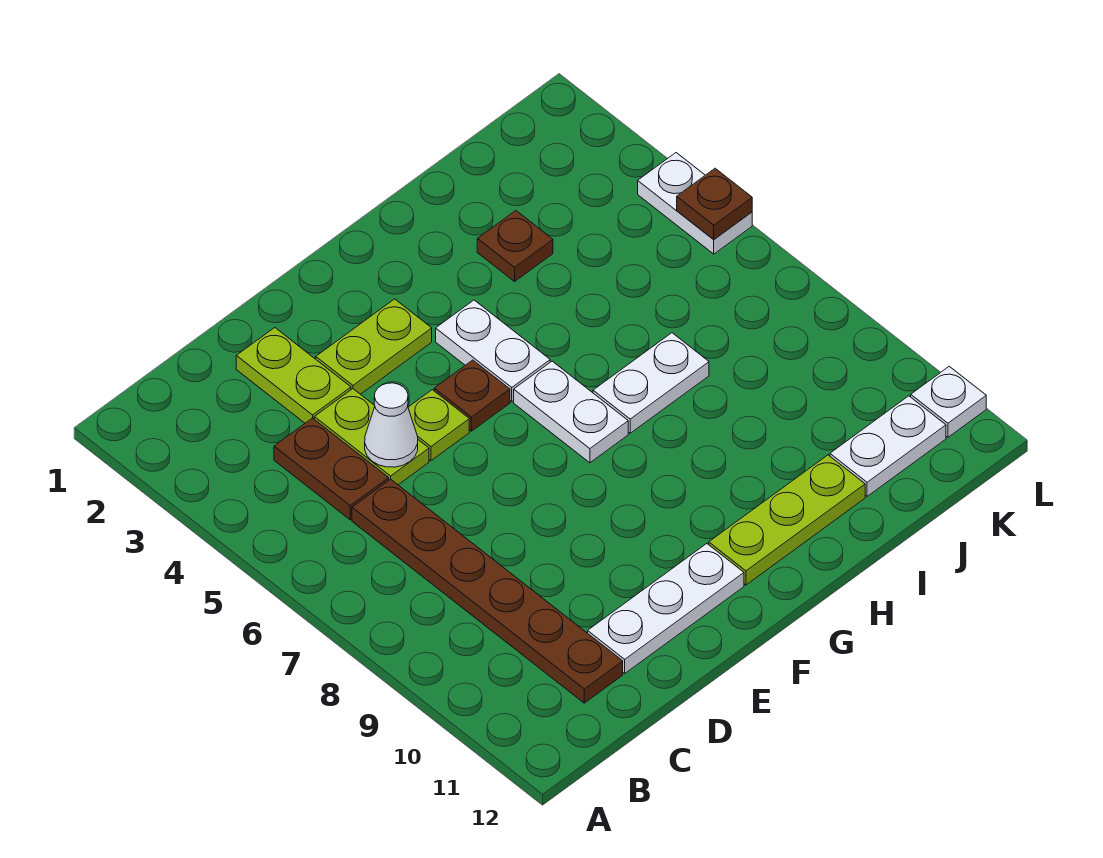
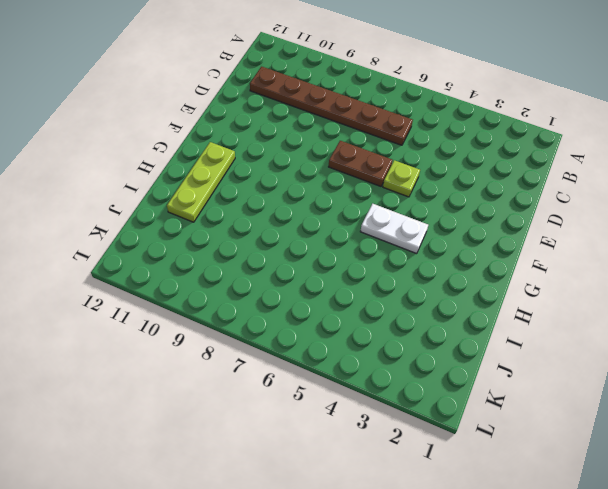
brown plate E6:E7 level 1 -> brown plate C4:C5 level 1
none -> lime plate D2:D3 level 1
none -> lime plate D4:D5 level 1
none -> white plate D11:F11 level 1

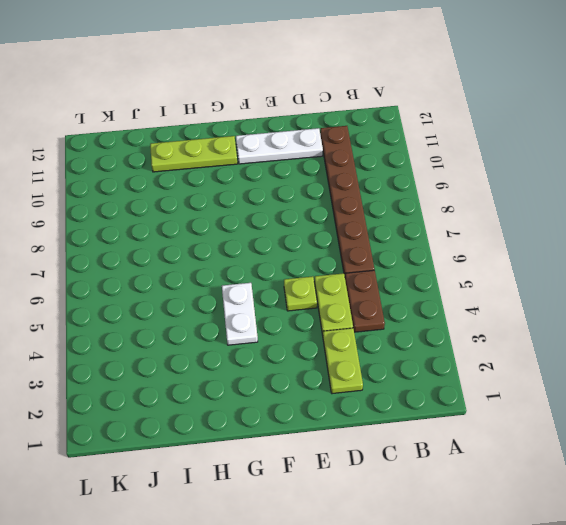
none -> lime plate E3:F3 level 1
none -> brown plate F5 level 1
none -> white plate G6:G7 level 1

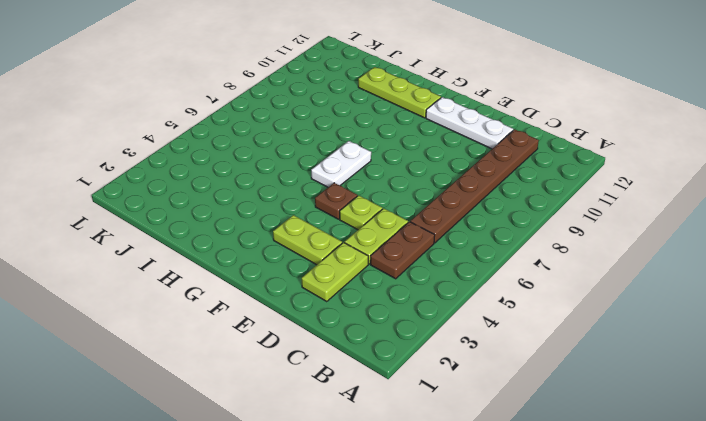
none -> white plate G4:G5 level 1
none -> white plate H7:I7 level 1
none -> brown plate I3 level 1

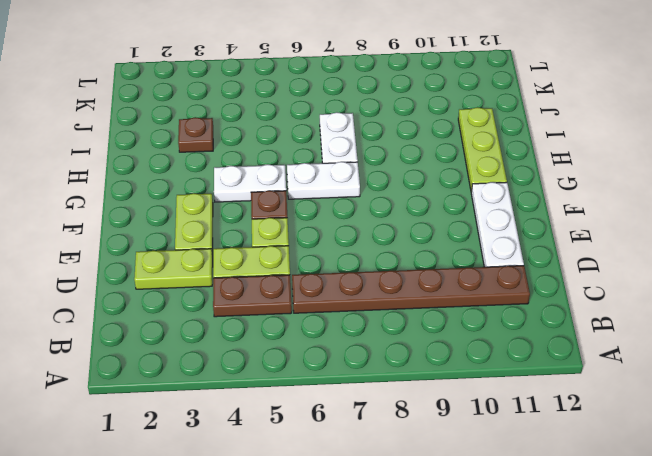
none -> white plate J11:K11 level 1
none -> white plate L4:L5 level 1
none -> white plate L11 level 1

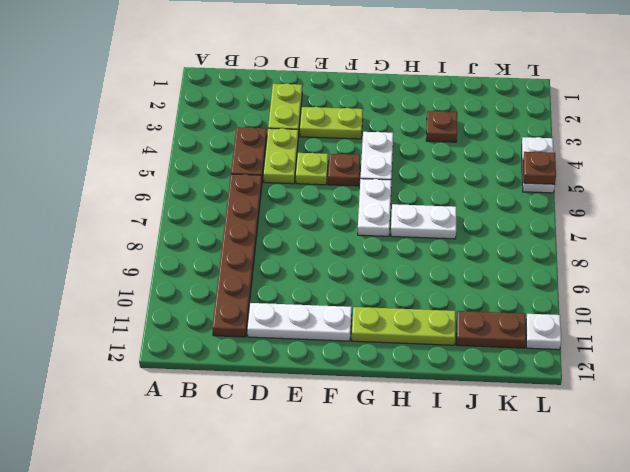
brown plate J11:K11 level 1 -> white plate J11:K11 level 1
none -> white cone D5 level 2

